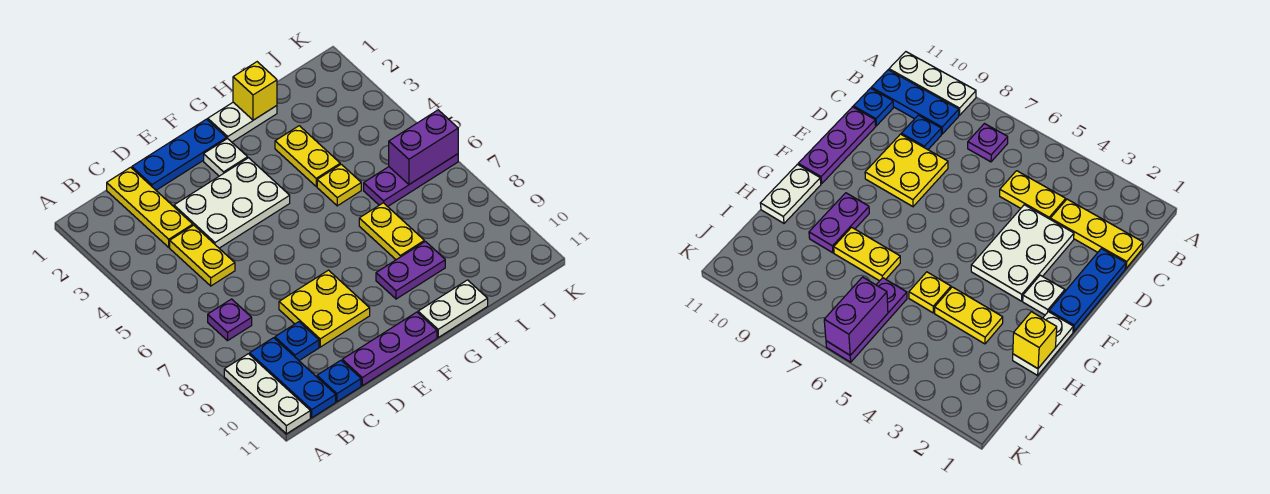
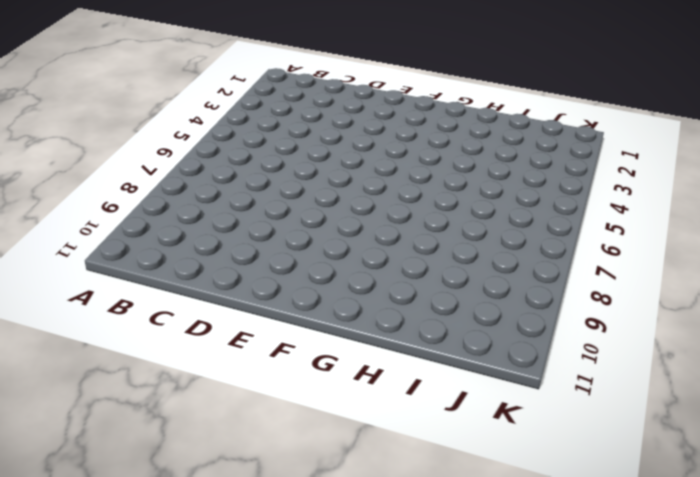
none -> white plate A9:A11 level 1
none -> purple plate B7 level 1
none -> blue plate B9:B11 level 1

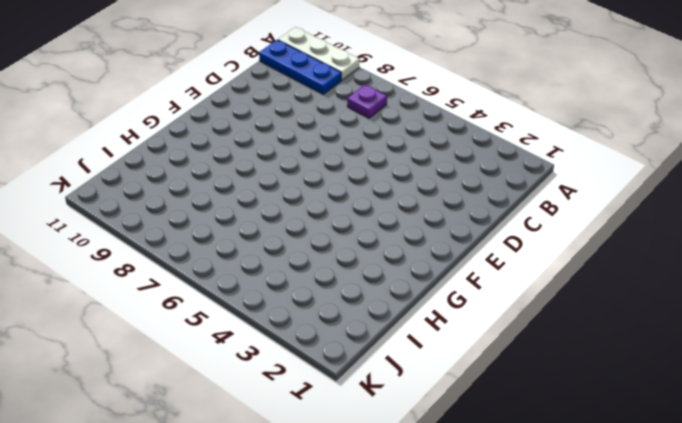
none -> yellow plate C1:C3 level 1
none -> yellow plate C4:C5 level 1
none -> blue plate C9 level 1

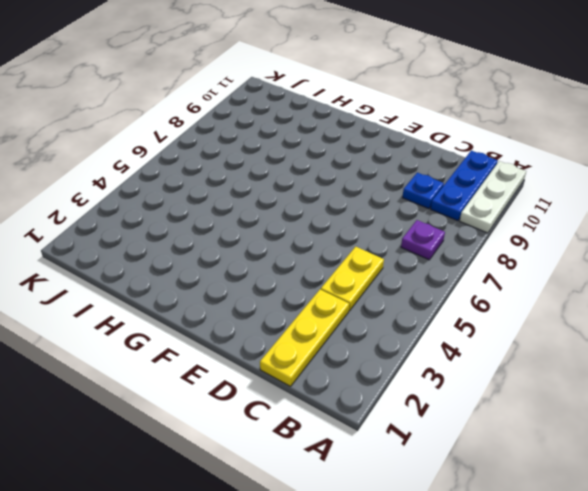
none -> blue plate C11 level 1
none -> blue plate D1:F1 level 1
none -> white plate D3:F4 level 1

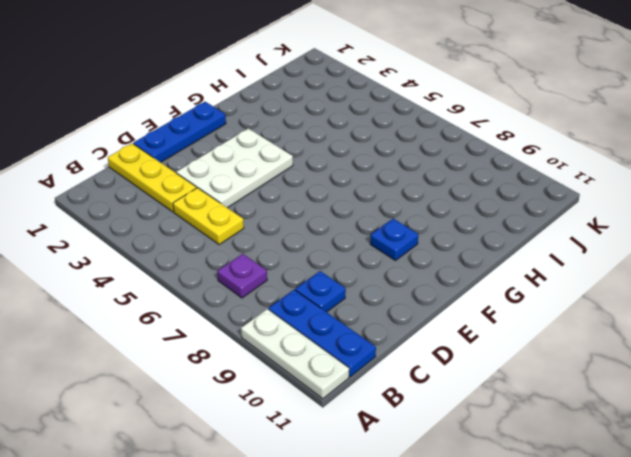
blue plate F9 level 1 -> blue plate C11 level 1
none -> yellow plate D8:E9 level 1
none -> purple plate D11:F11 level 1
none -> white plate F2 level 1

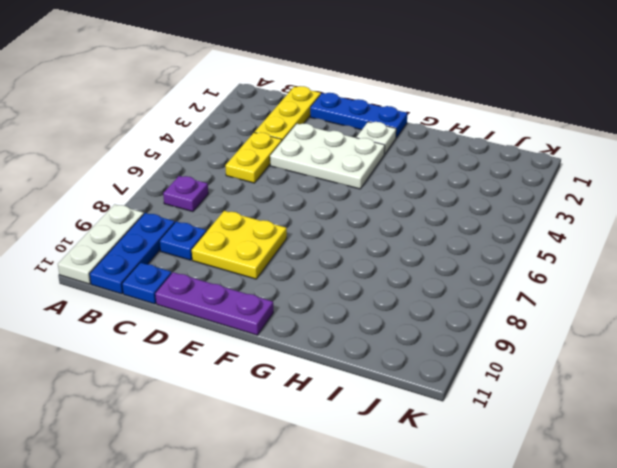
none -> white plate G1:H1 level 1
none -> purple plate G9:H9 level 1
none -> white plate G11:H11 level 1

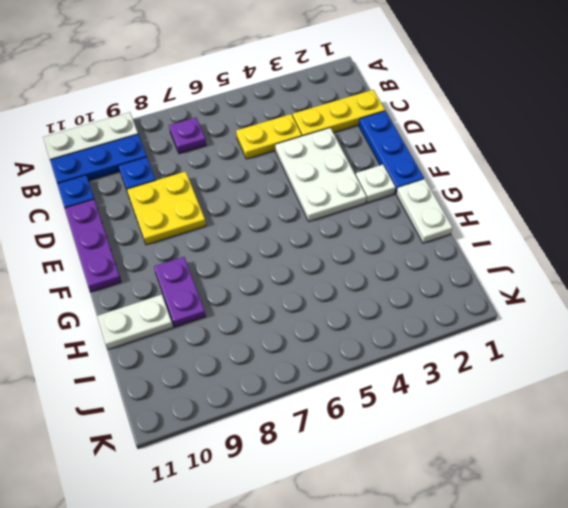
white plate H10:H11 level 1 -> white plate G11:H11 level 1
none -> yellow plate H3:H4 level 1
none -> yellow plate H5 level 1
none -> yellow plate H7:H8 level 1

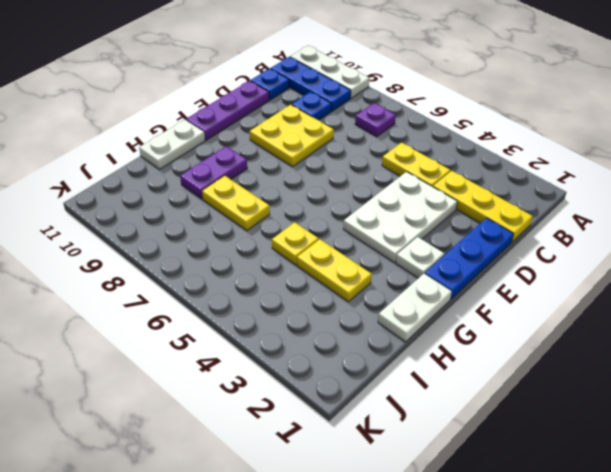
none -> purple plate I6:K6 level 1
none -> yellow brick H1 level 2
none -> purple brick J6:K6 level 2

